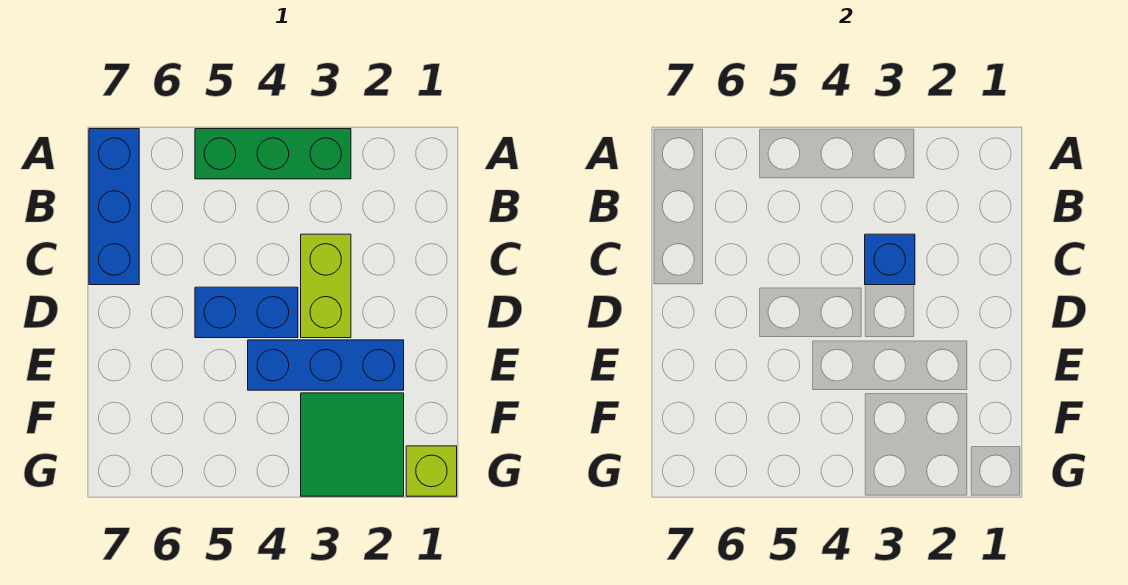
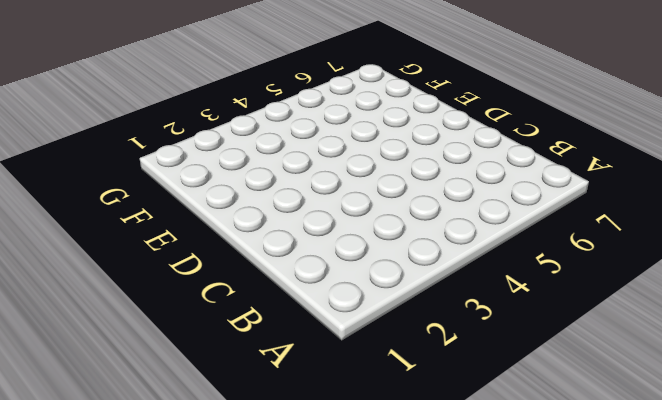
none -> green brick A3:A5 level 1
none -> blue brick A7:C7 level 1

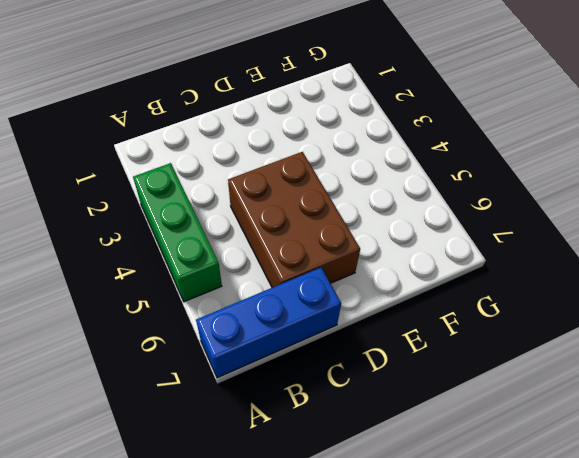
brown brick C4:D6 level 1 -> blue brick D4:D5 level 1
none -> lime brick C3:D3 level 1
none -> blue brick E2:E4 level 1

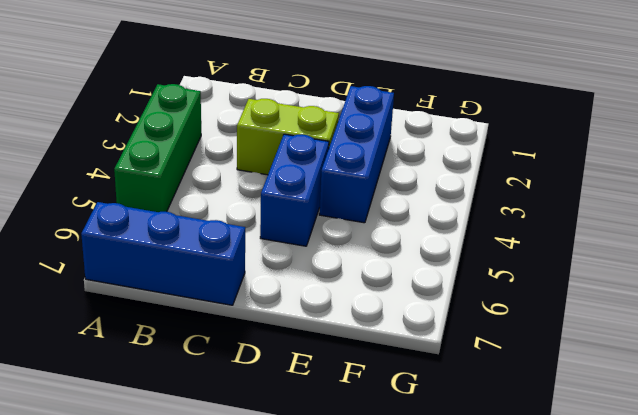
none -> green tile F2:G3 level 1
none -> lime brick G1 level 1

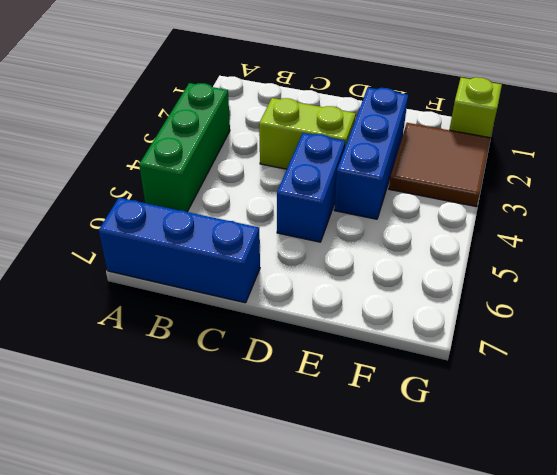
brown tile F2:G3 level 1 -> green tile F2:G3 level 1
none -> blue brick C3 level 2

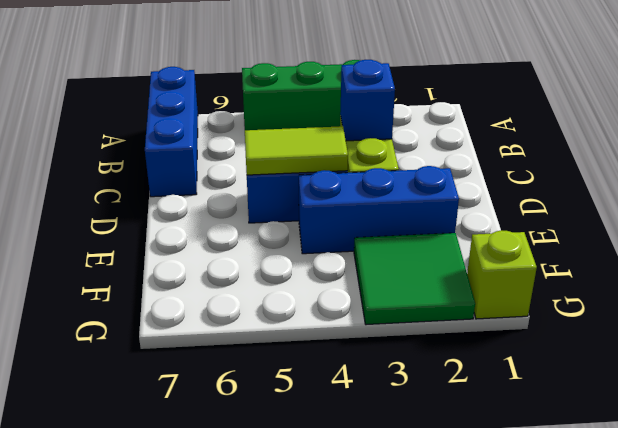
lime tile D4:D5 level 2 -> none

